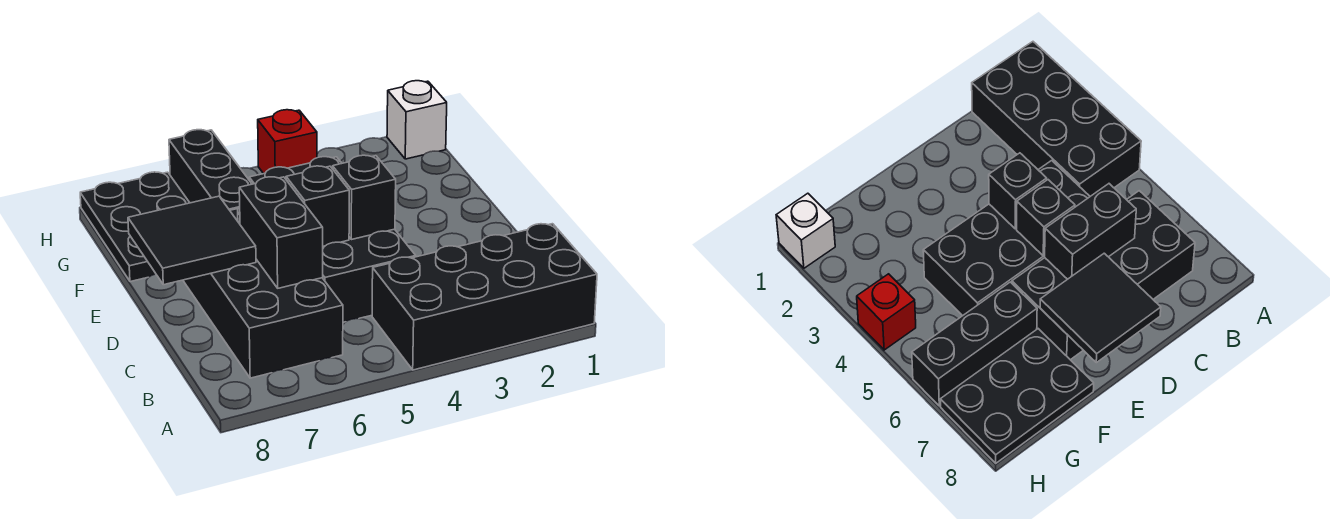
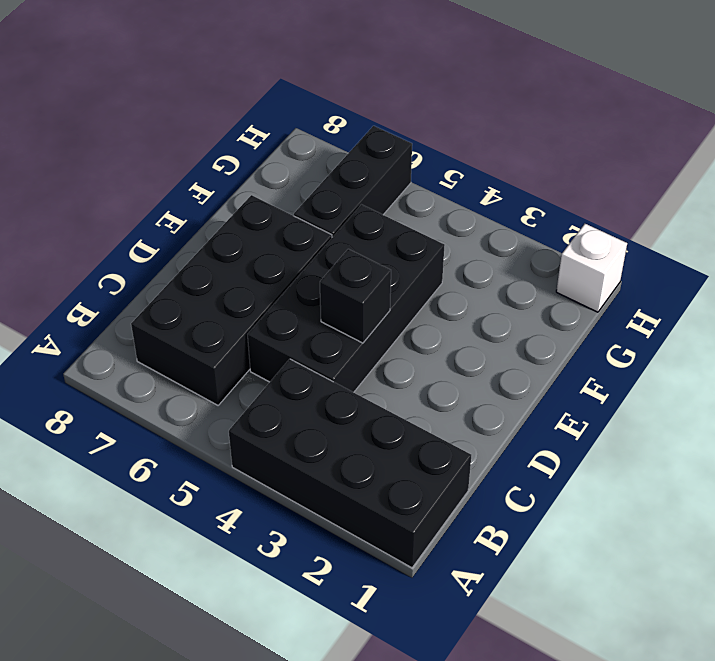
none -> black plate F7:H8 level 1
none -> red brick H4 level 1

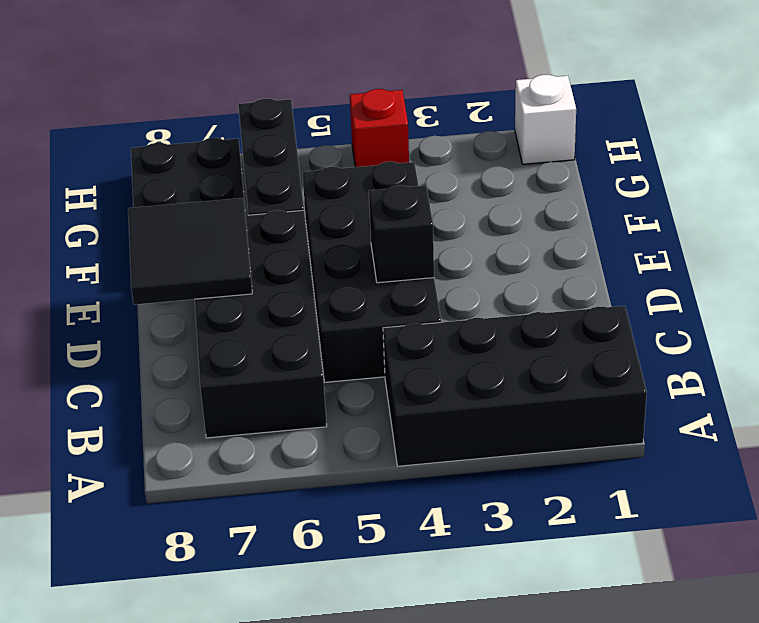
none -> black brick C6:D6 level 2
none -> black brick D5 level 2

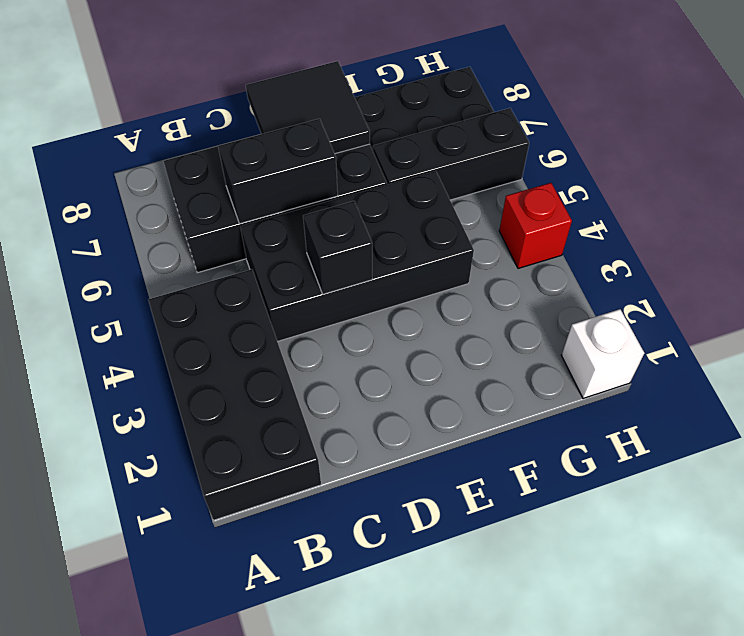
none -> black brick D5 level 2

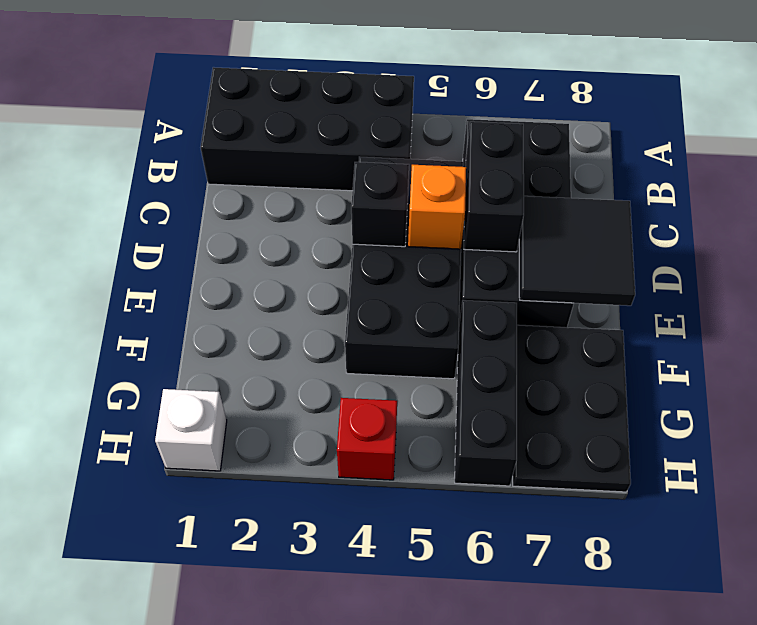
orange brick D5 level 2 -> black brick D5 level 2

